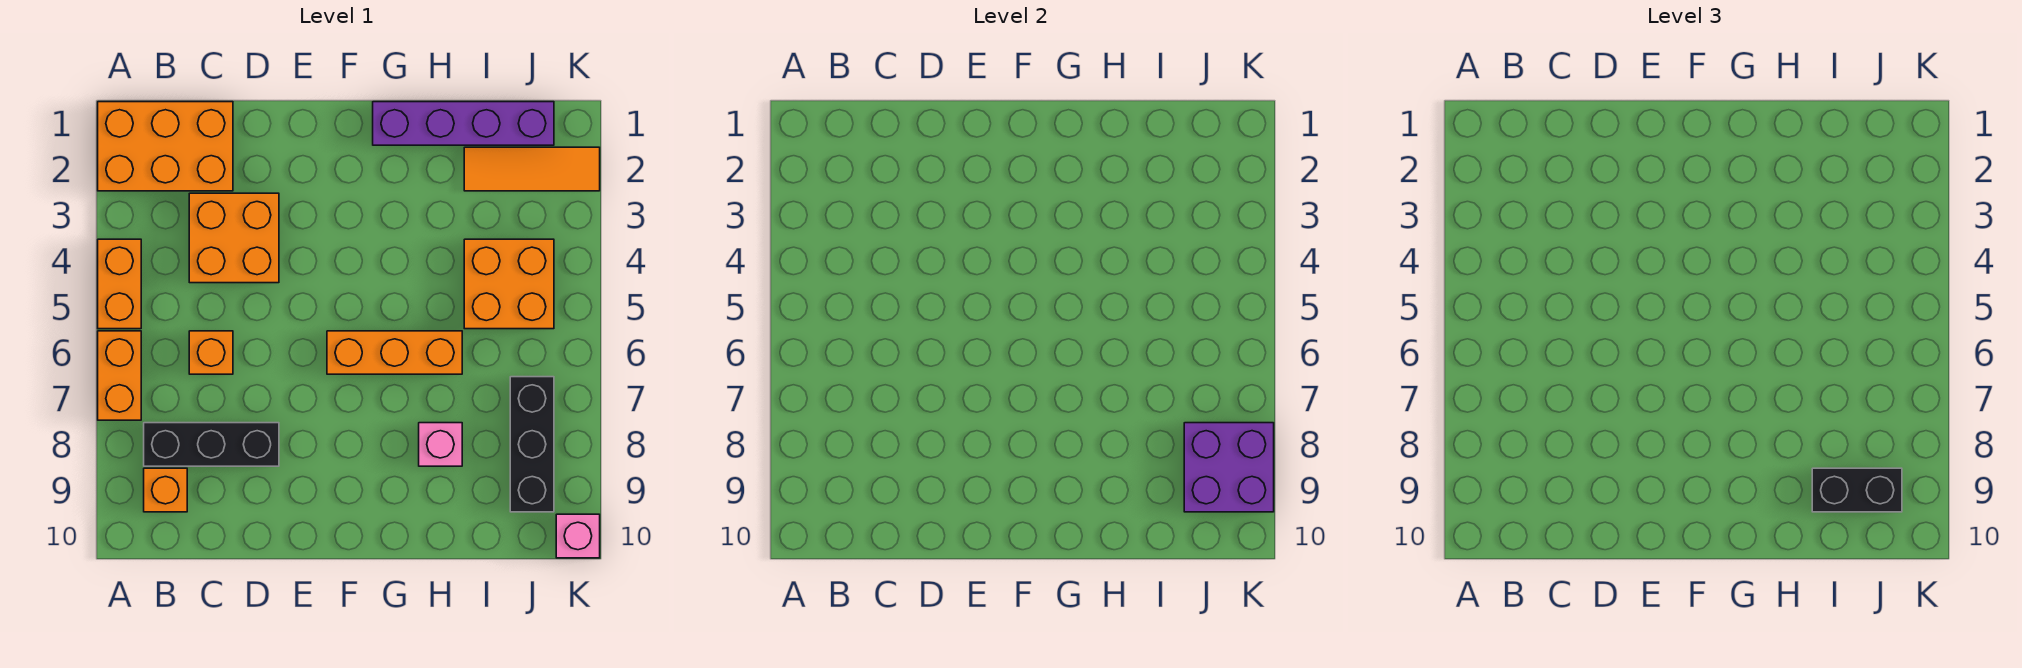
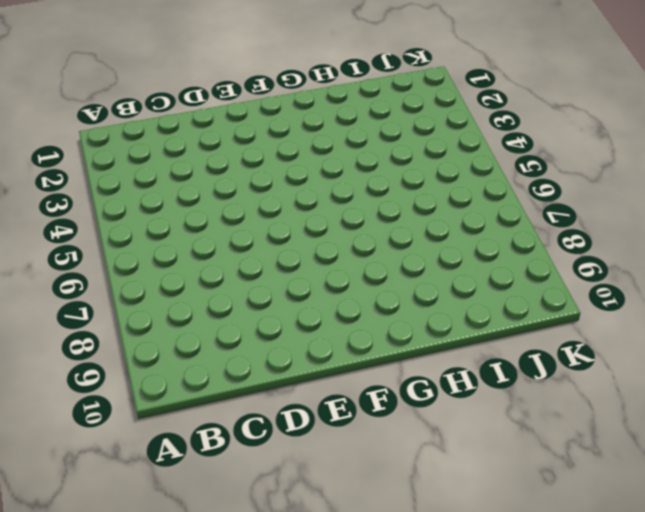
none -> orange brick A1:C2 level 1
none -> orange brick A4:A5 level 1
none -> orange brick A6:A7 level 1

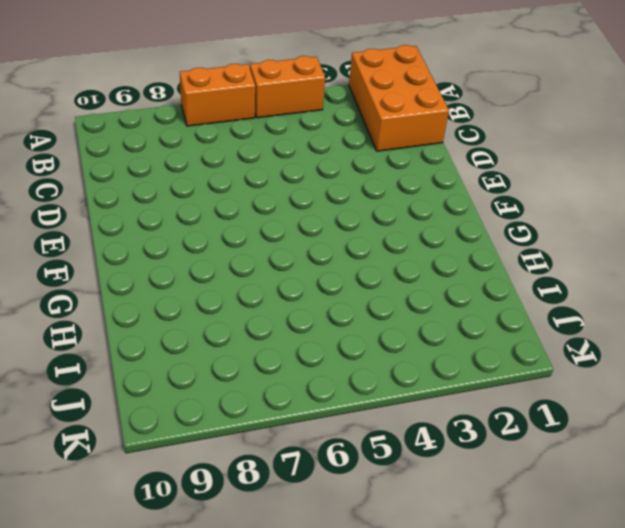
none -> black brick B8:D8 level 1
none -> orange brick B9 level 1
none -> orange brick C3:D4 level 1

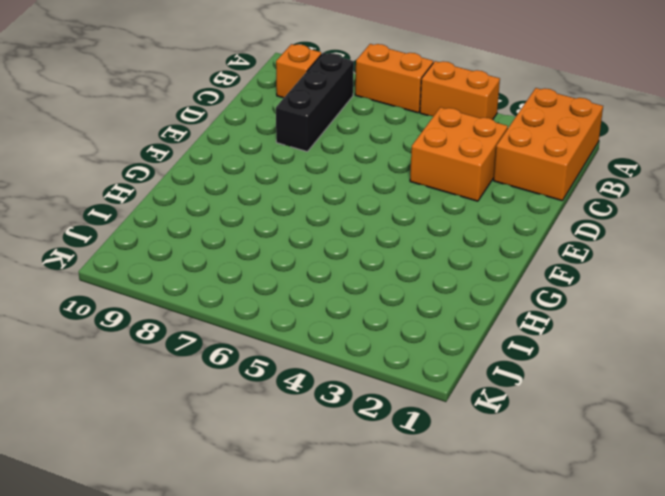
none -> orange brick C6 level 1
none -> orange brick F6:H6 level 1
none -> purple brick G1:J1 level 1

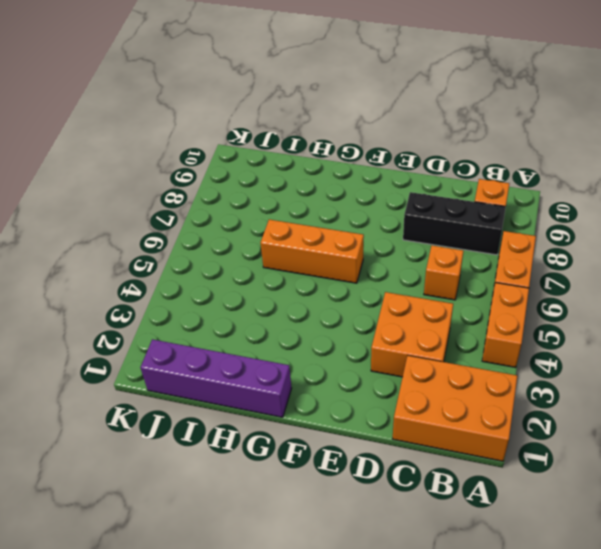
none -> pink brick H8 level 1
none -> orange tile I2:K2 level 1
none -> orange brick I4:J5 level 1

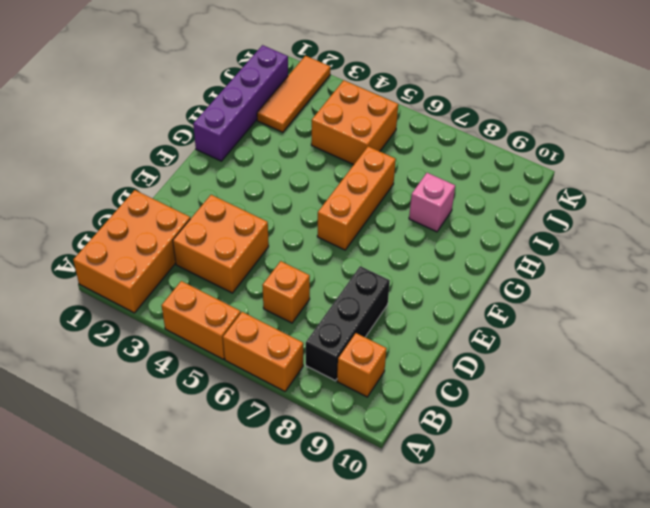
none -> black brick J7:J9 level 1
none -> pink brick K10 level 1
none -> purple brick J8:K9 level 2

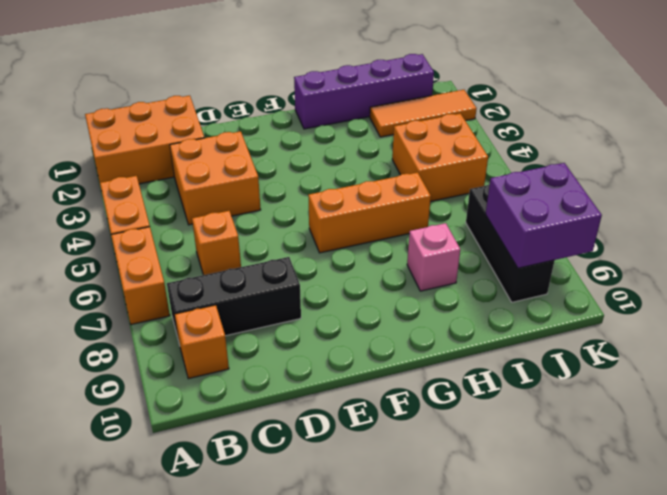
none -> pink brick K10 level 1
none -> black brick I9:J9 level 3

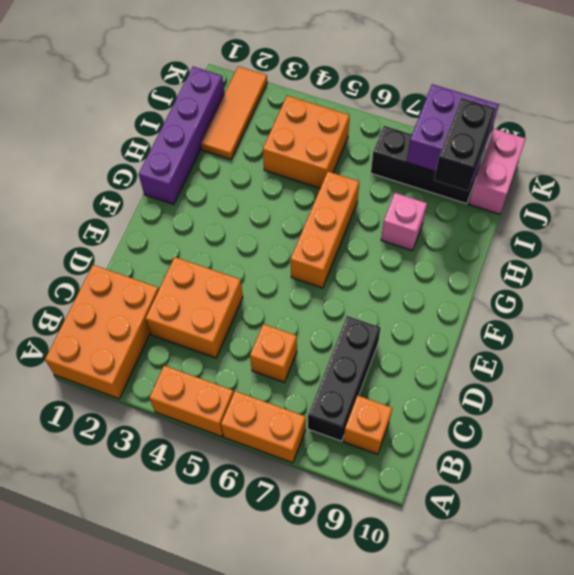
pink brick J10:K10 level 1 -> pink brick K10 level 1

